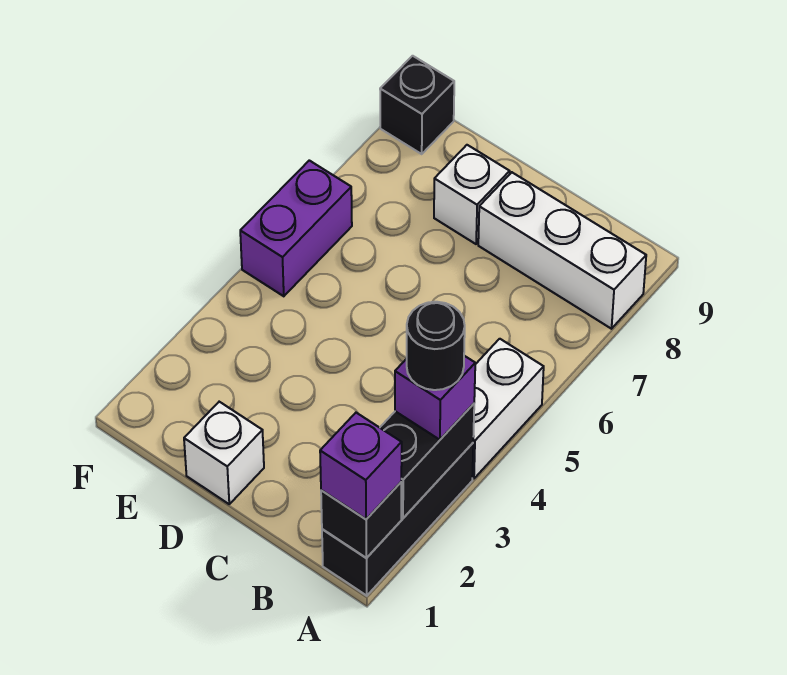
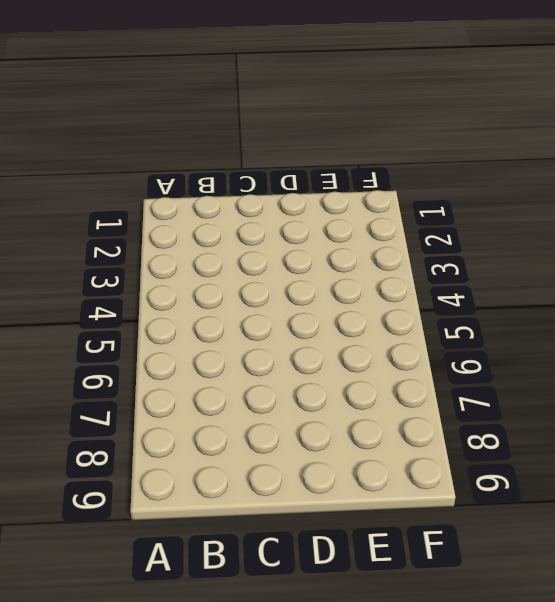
none -> black brick A1:A3 level 1
none -> white brick A4:A5 level 1
none -> white brick A8:C8 level 1

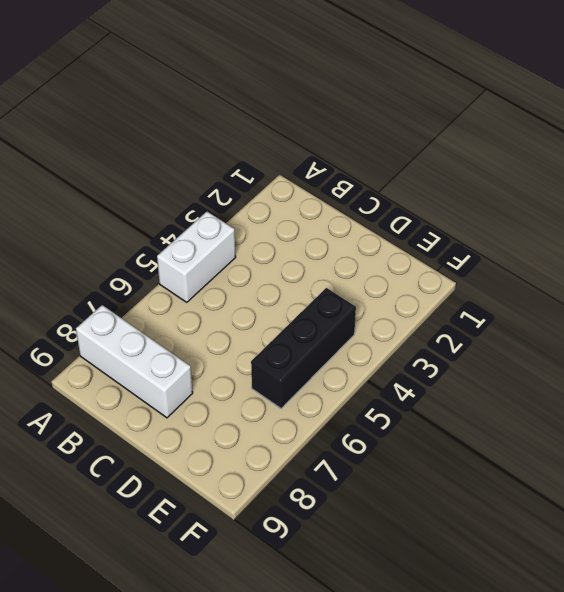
black brick E4:E6 level 1 -> black brick A1:A3 level 1
none -> white brick D1 level 1
none -> white brick D8 level 1
none -> purple brick F5:F6 level 1

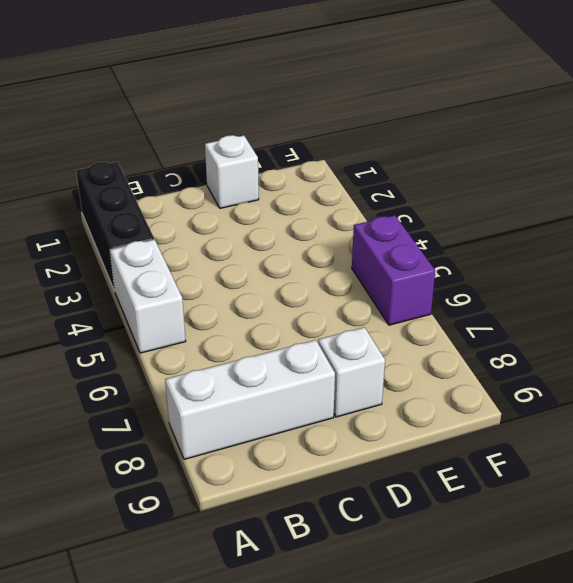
none -> black brick F9 level 1
none -> black brick A1 level 2
none -> black brick A2:A3 level 2

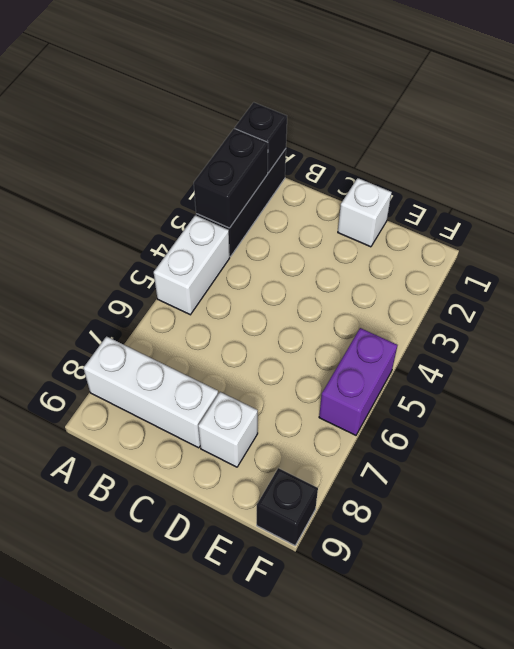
none -> purple brick A1 level 3
none -> purple brick A3 level 3
none -> black round brick A3 level 4

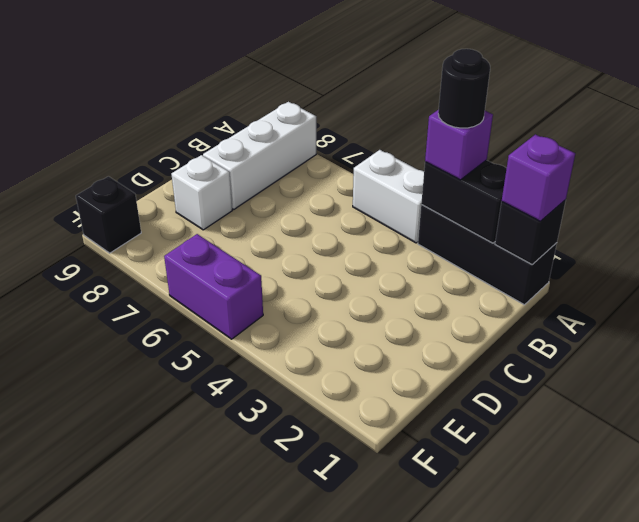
none -> white brick D1 level 1

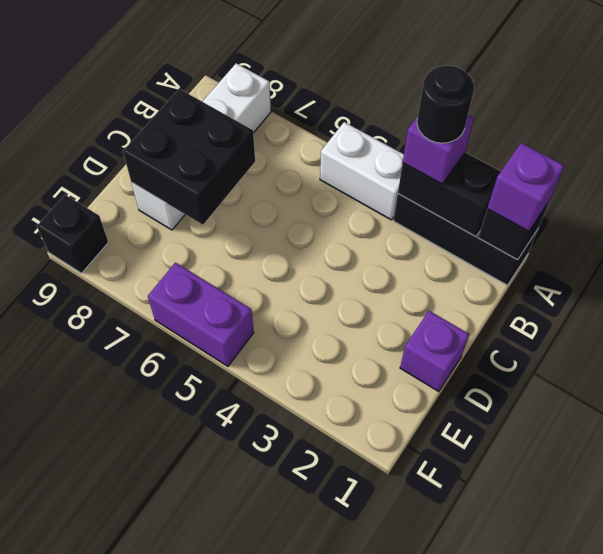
black brick C7:D8 level 2 -> none
purple brick D1 level 1 -> white brick D1 level 1

